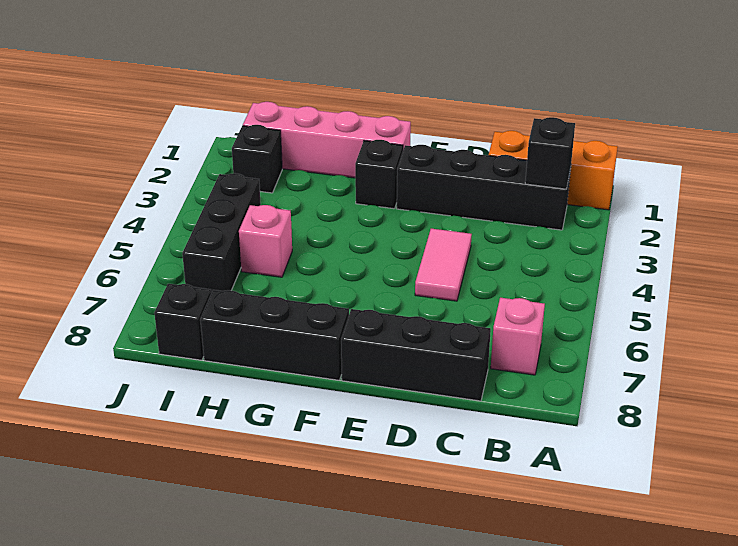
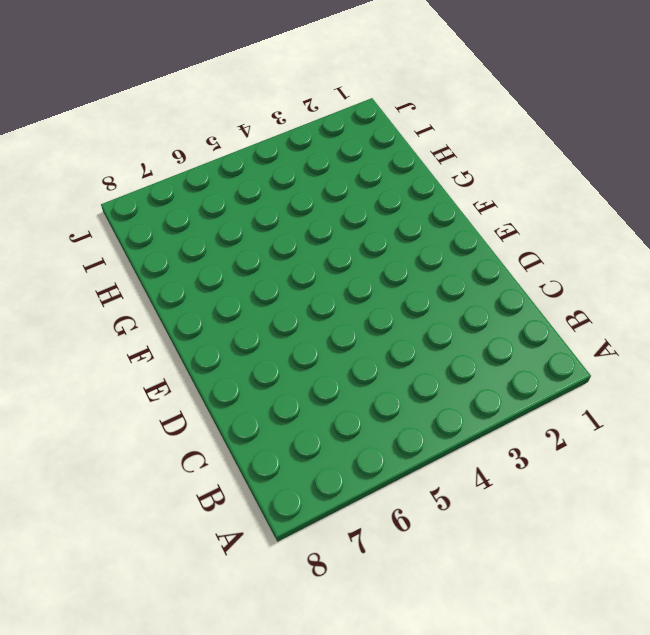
none -> orange brick A1:C1 level 1
none -> black brick B2:E2 level 1
none -> pink brick B7 level 1

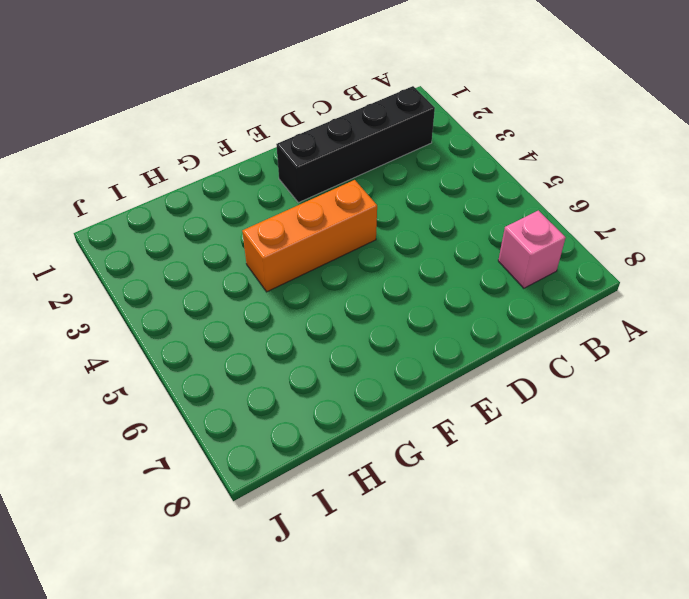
orange brick E4:G4 level 1 -> orange brick A1:C1 level 1
none -> black brick C8:E8 level 1
none -> pink tile D4:D5 level 1
none -> pink brick F1:I1 level 1

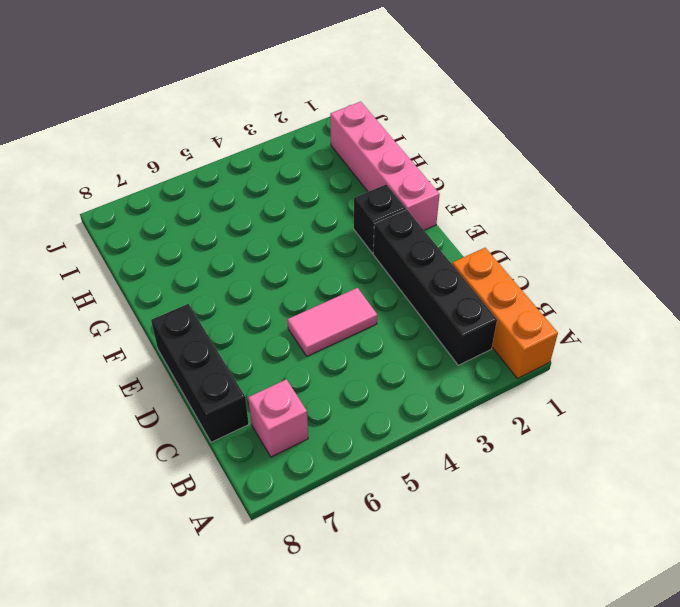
none -> black brick F8:H8 level 1
none -> pink brick H5 level 1
none -> black brick I2 level 1

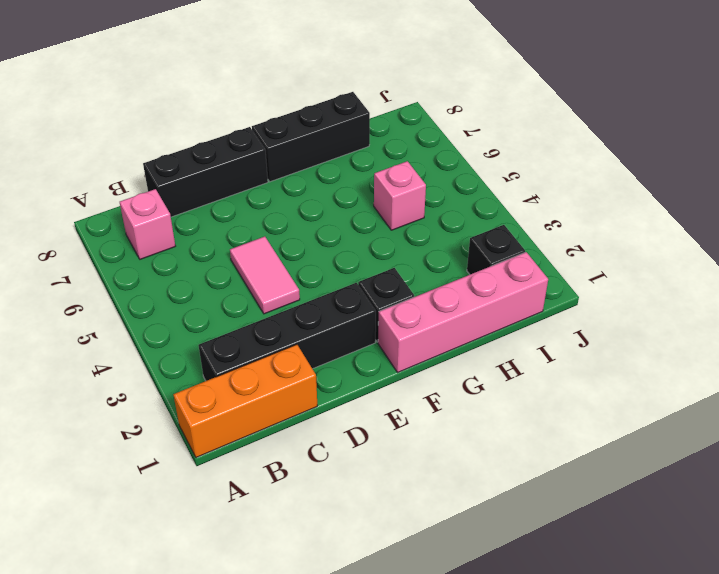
none -> black brick I4:I6 level 1
none -> black brick I8 level 1
none -> black brick B2 level 2

